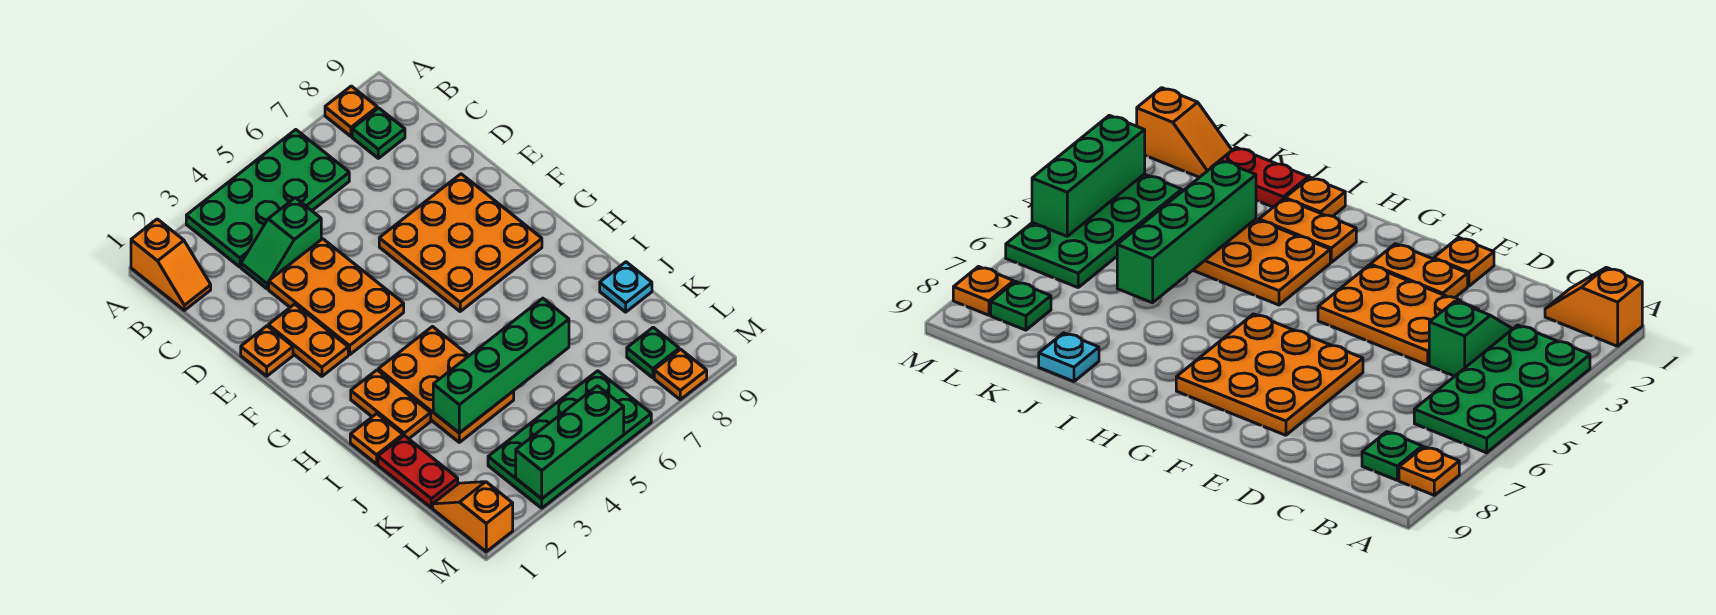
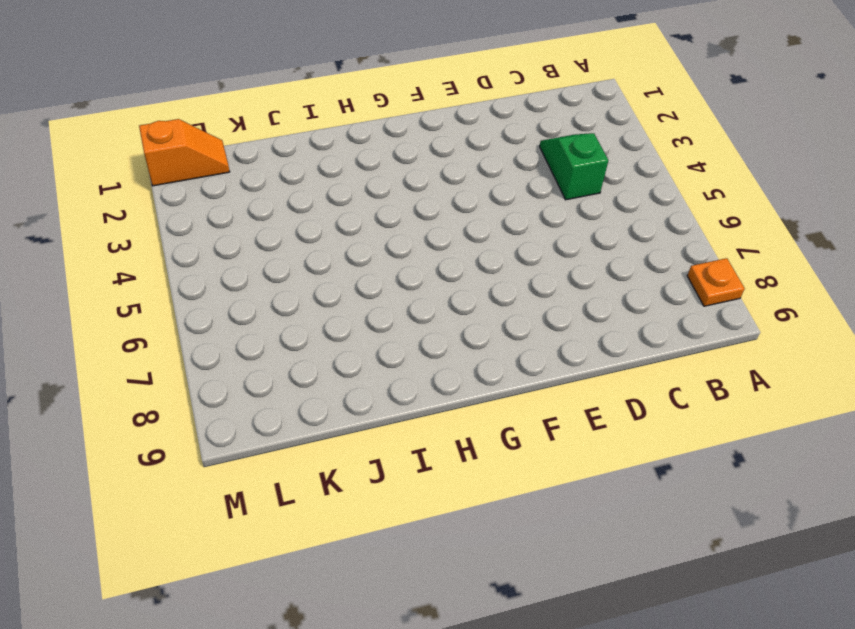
none -> orange slope A1:B1 level 1 top A
none -> green plate A3:B6 level 1
none -> green plate B8 level 1

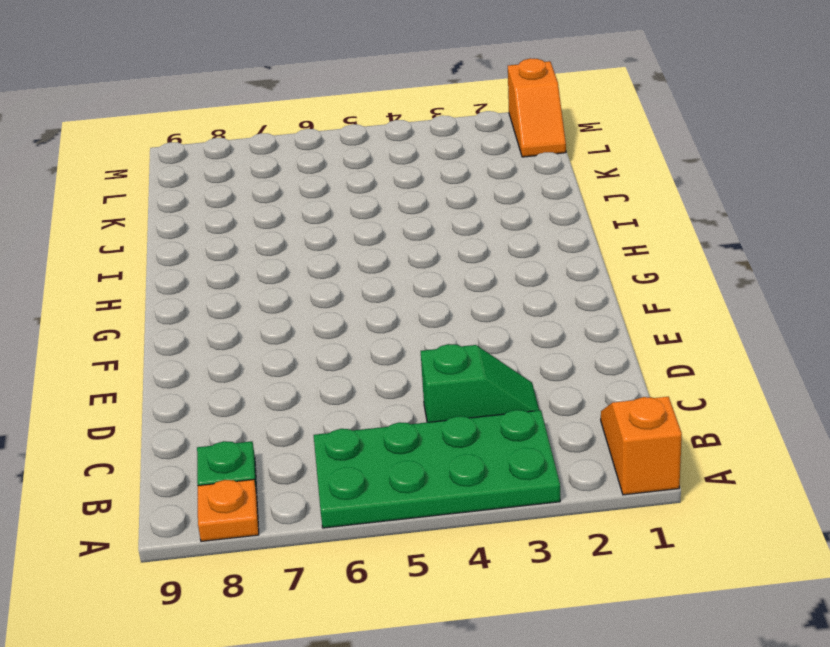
none -> orange plate D3:F4 level 1
none -> orange plate E1 level 1
none -> orange plate E2:F2 level 1

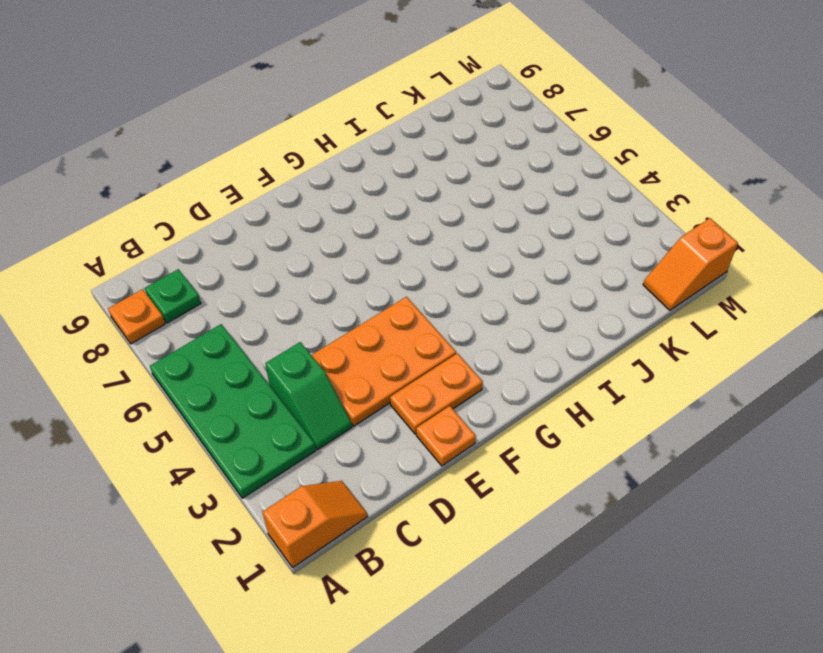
none -> orange plate E6:G8 level 1
none -> orange plate H2:I2 level 1
none -> orange plate H3:J4 level 1

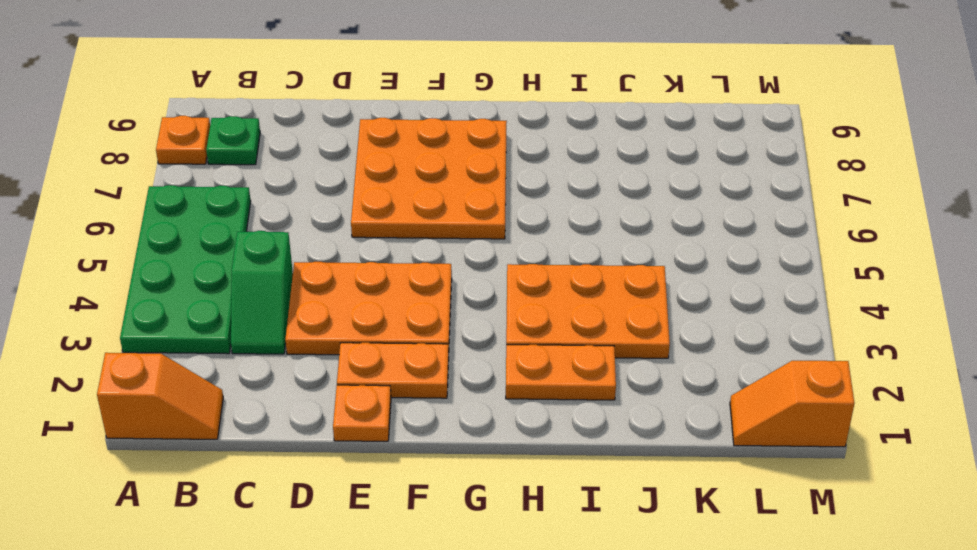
none -> orange plate I1 level 1
none -> red plate J1:K1 level 1
none -> cyan plate J9 level 1

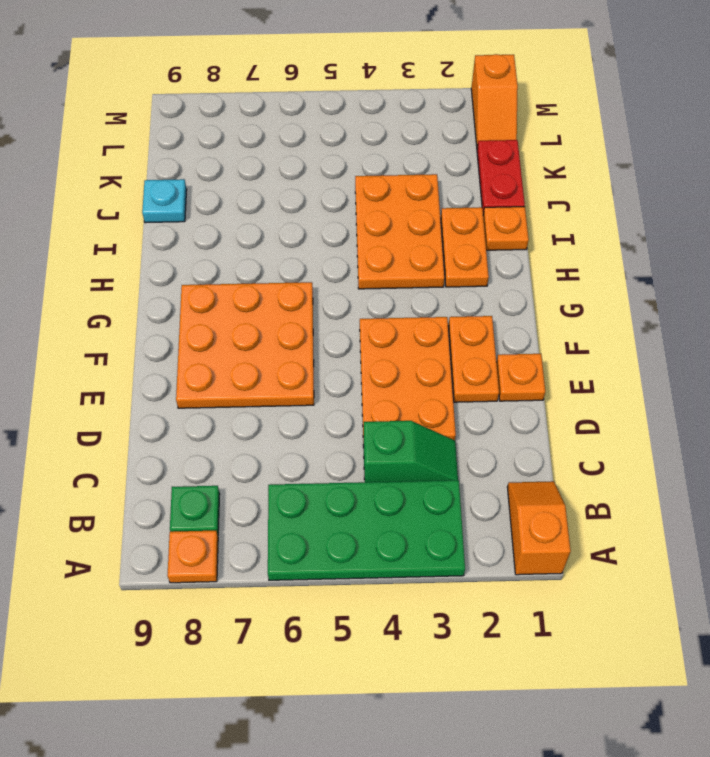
none -> green plate L3:M6 level 1
none -> green plate L8 level 1
none -> orange plate M8 level 1

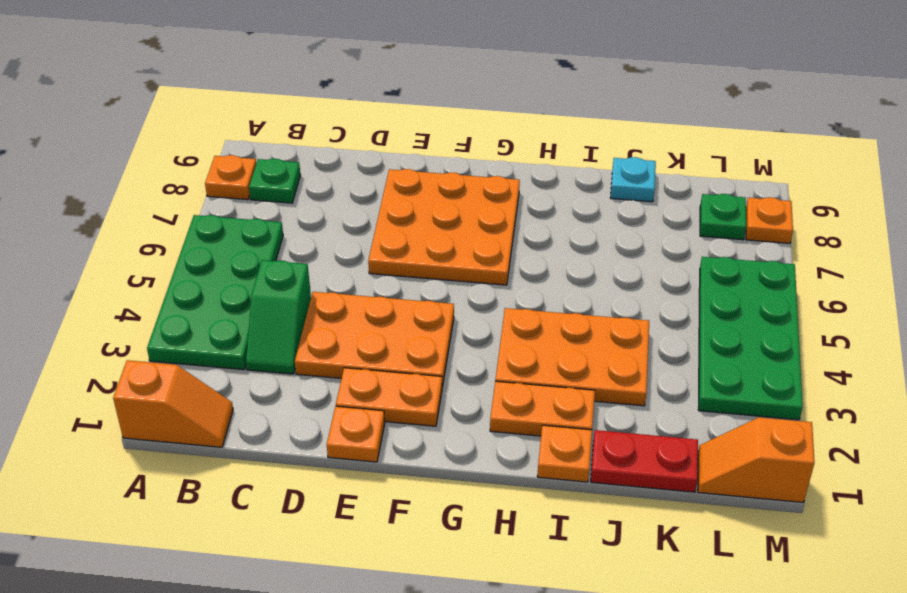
none -> green brick J3:J6 level 2
none -> green brick M3:M5 level 2

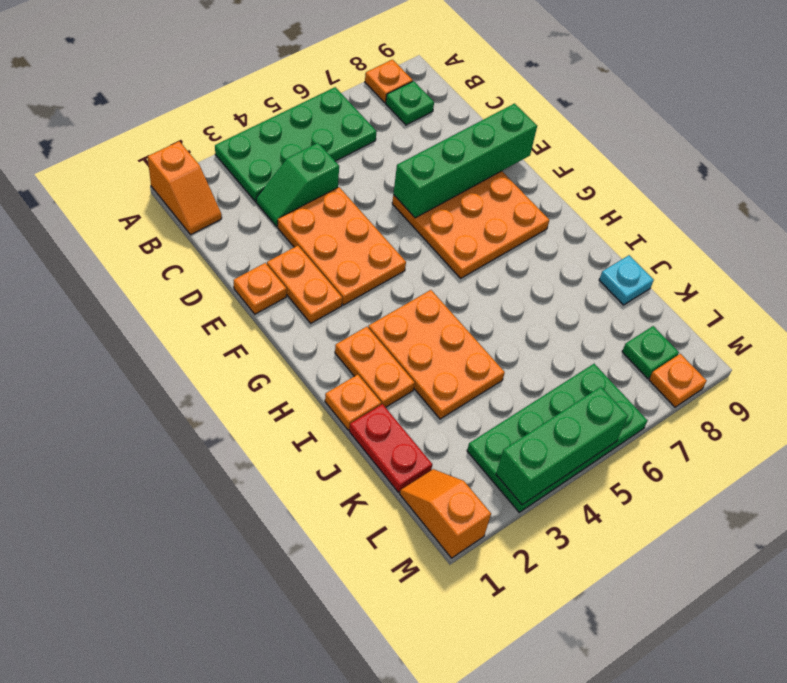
green brick E6:E9 level 2 -> green brick J3:J6 level 2

